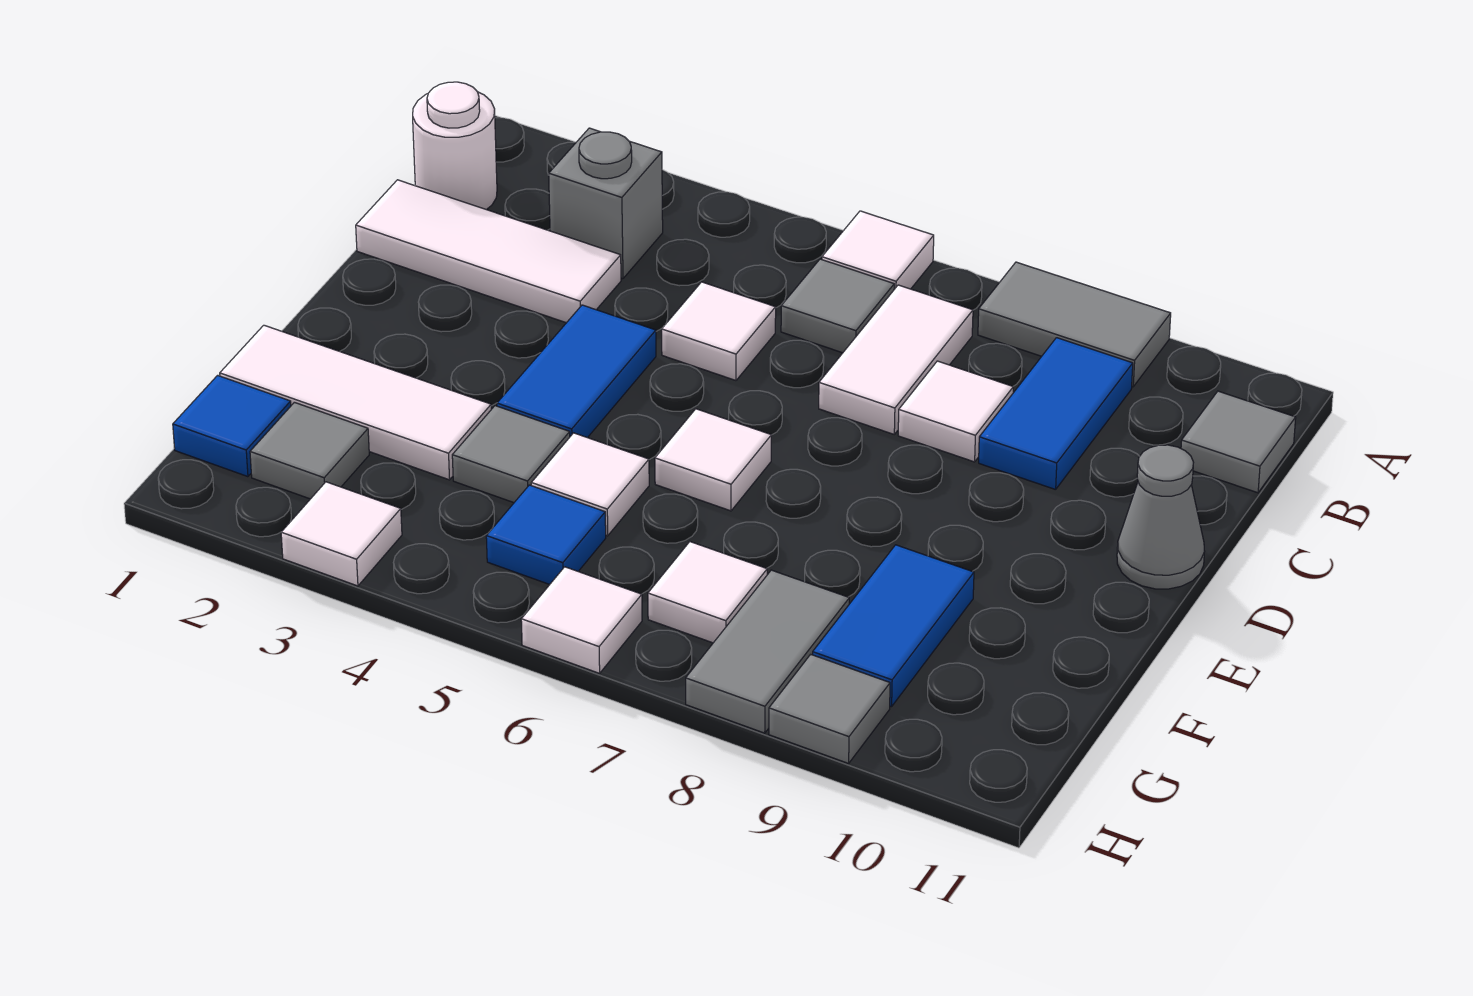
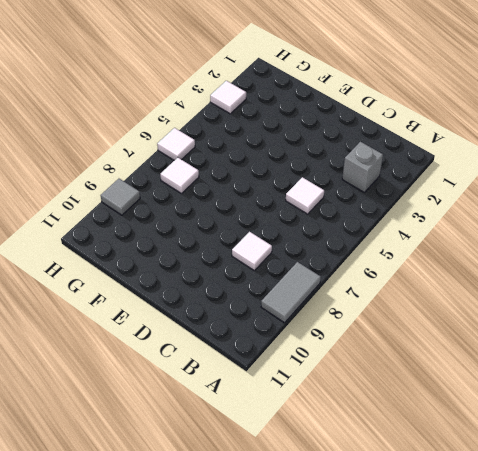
none -> white tile A6 level 1
none -> white round brick B1 level 1
none -> grey tile B6 level 1

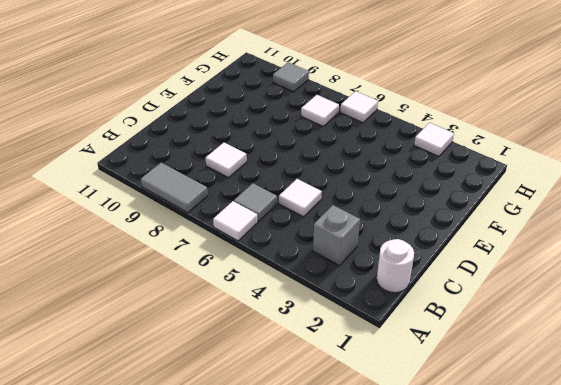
none -> white tile B7:C7 level 1
none -> blue tile B9:C9 level 1
none -> grey tile B11 level 1

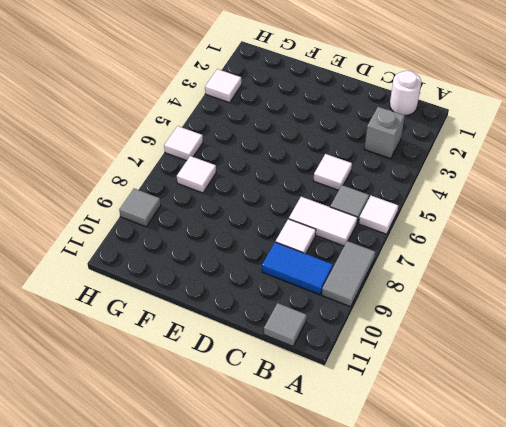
none -> white tile C1:C3 level 1
none -> blue tile D4:E4 level 1
none -> grey cone D11 level 1

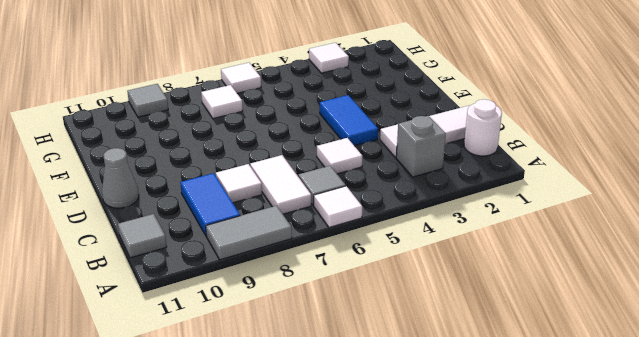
none -> white tile E6 level 1
none -> white tile F1:F3 level 1
none -> grey tile F4 level 1

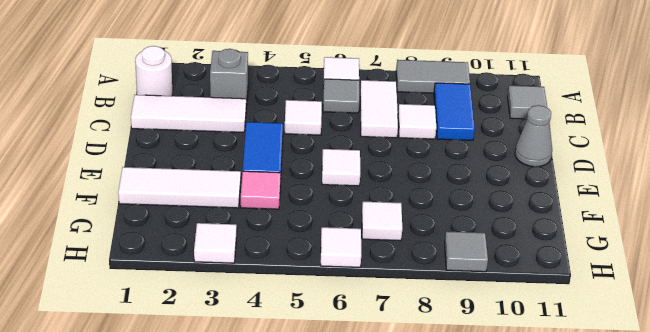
pink tile F4 level 1 -> grey tile F4 level 1
none -> white tile F5 level 1
none -> blue tile F9:G9 level 1
none -> blue tile G1 level 1

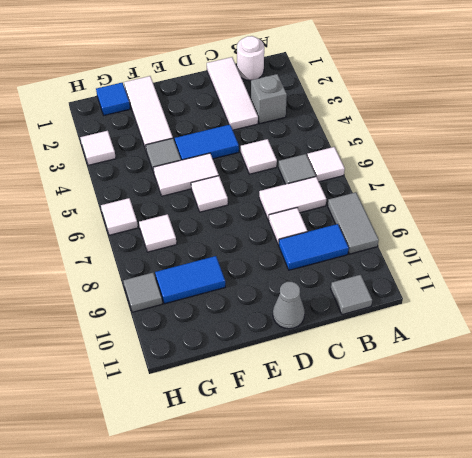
white tile E5:F5 level 1 -> white tile F5 level 1
none -> grey tile G2 level 1
none -> blue tile G5 level 1
none -> grey tile G8:H8 level 1

